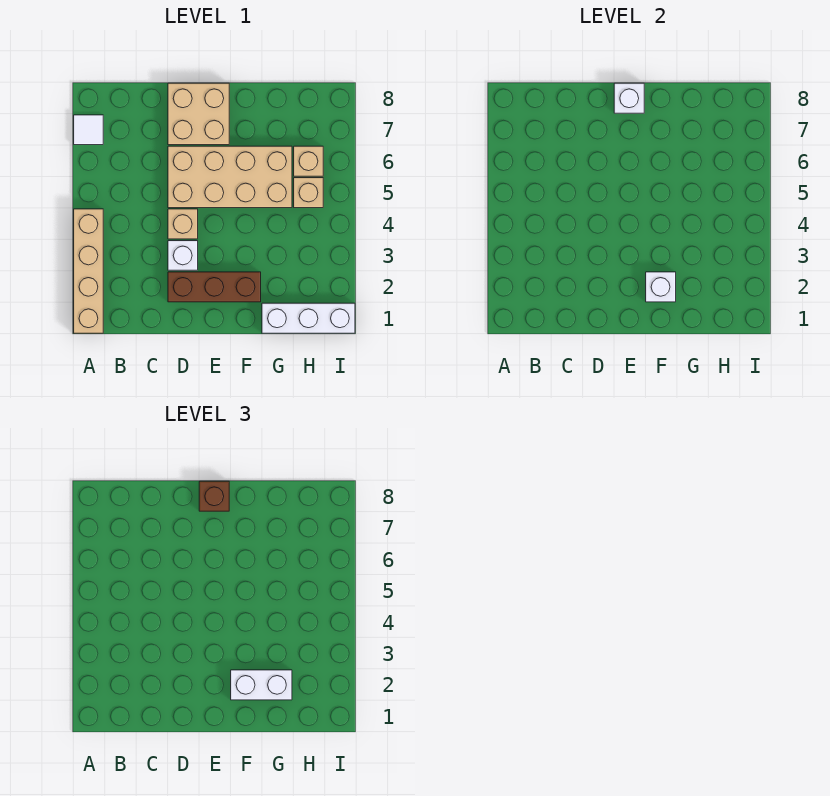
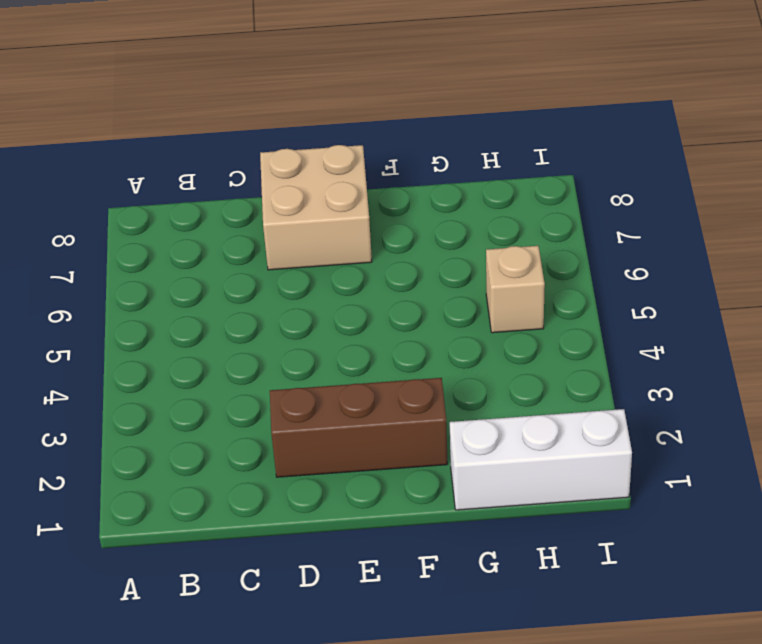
none -> tan brick A1:A4 level 1
none -> white tile A7 level 1
none -> white brick D3 level 1

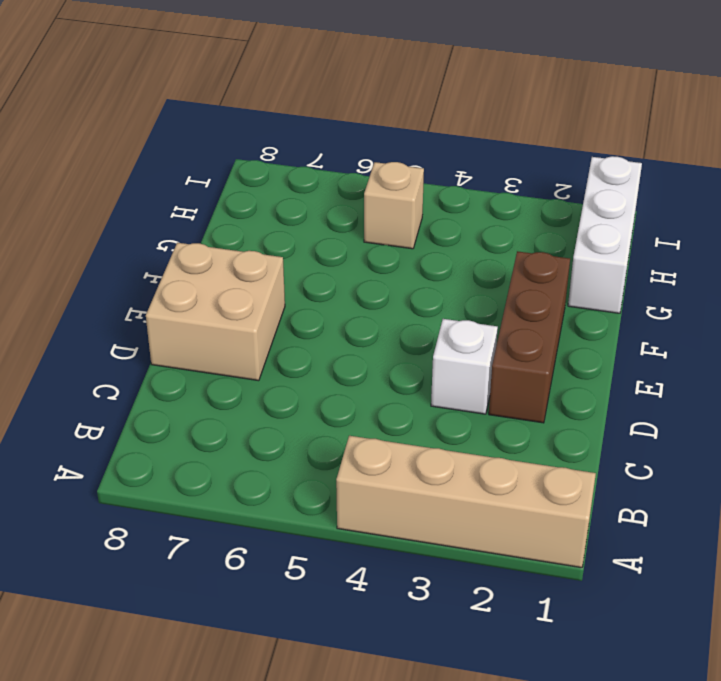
none -> white tile A7 level 1
none -> tan brick D4 level 1
none -> tan brick D5:G6 level 1

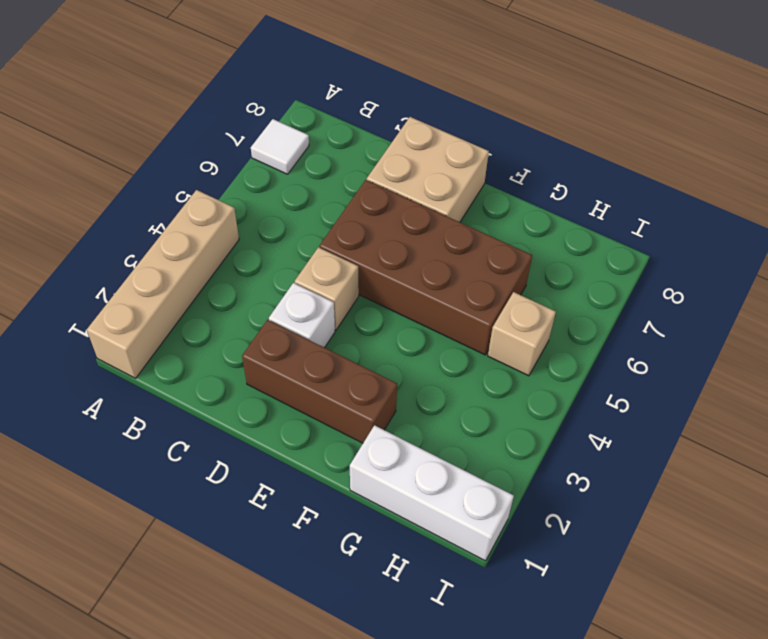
brown brick D5:G6 level 1 -> tan brick D5:G6 level 1
none -> tan brick H6 level 1
none -> white brick E8 level 2
none -> white brick F2 level 2

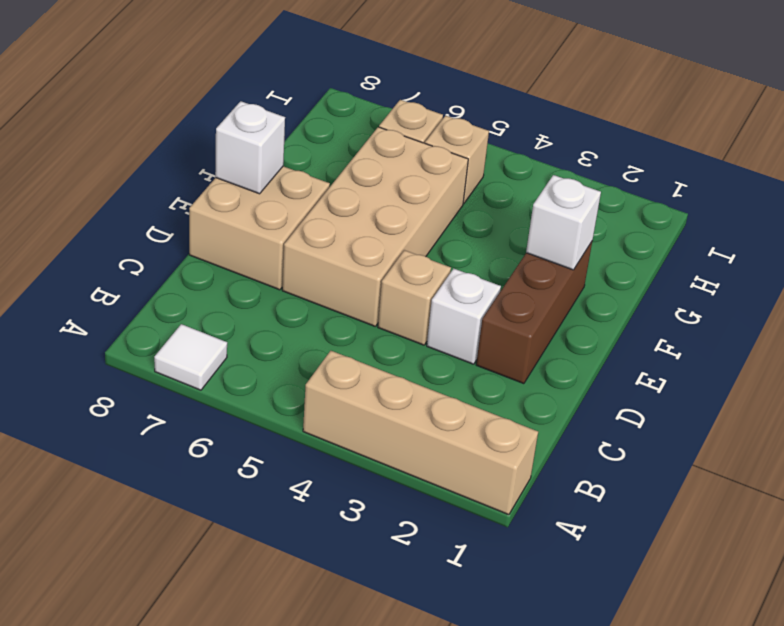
none -> white brick G1:I1 level 1
none -> brown brick E8 level 3
none -> white brick F2:G2 level 3

